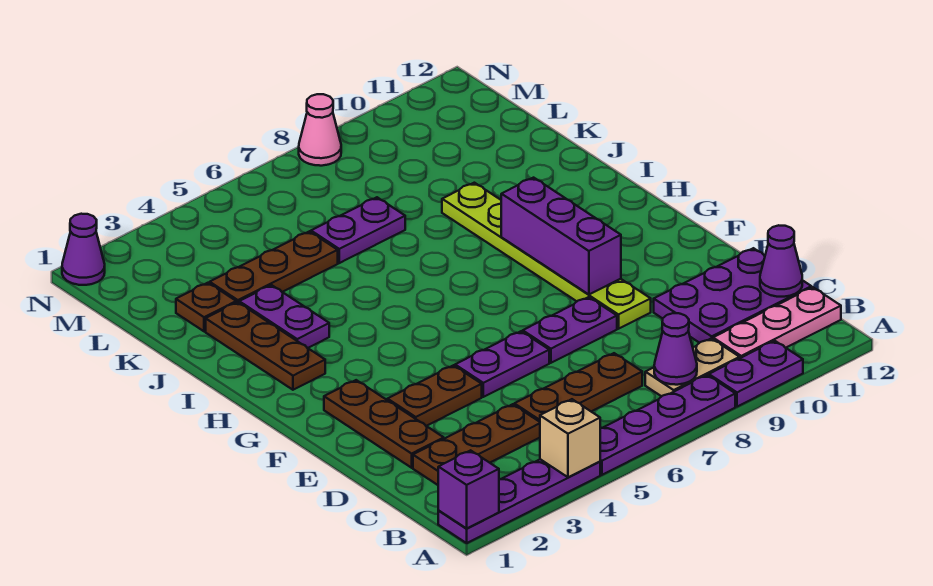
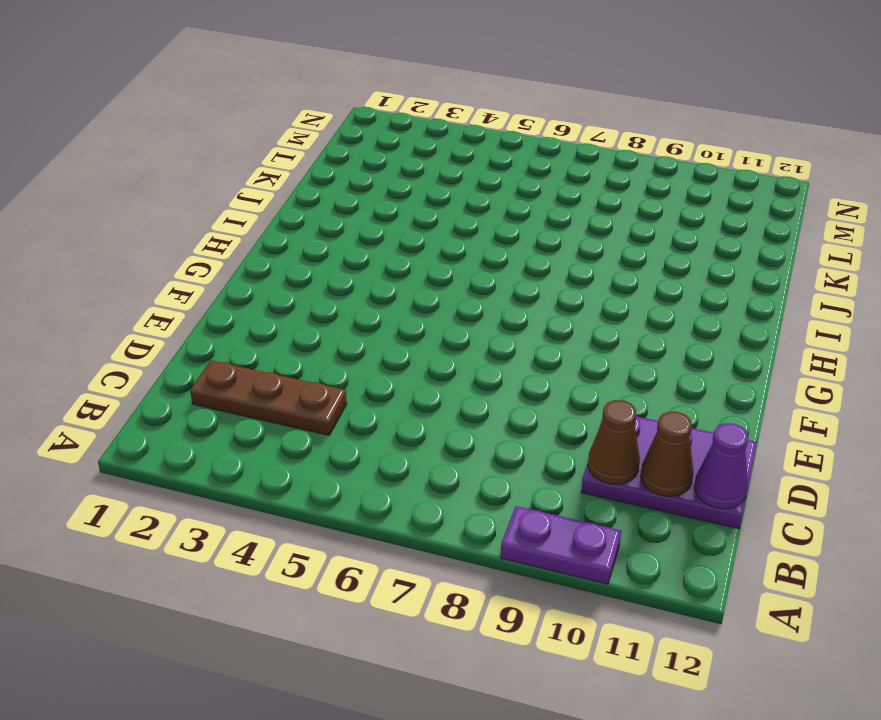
brown cone C10 level 2 -> none
brown cone C11 level 2 -> none
none -> purple plate A1:A4 level 1
none -> purple plate A5:A8 level 1
none -> tan plate B8:B9 level 1

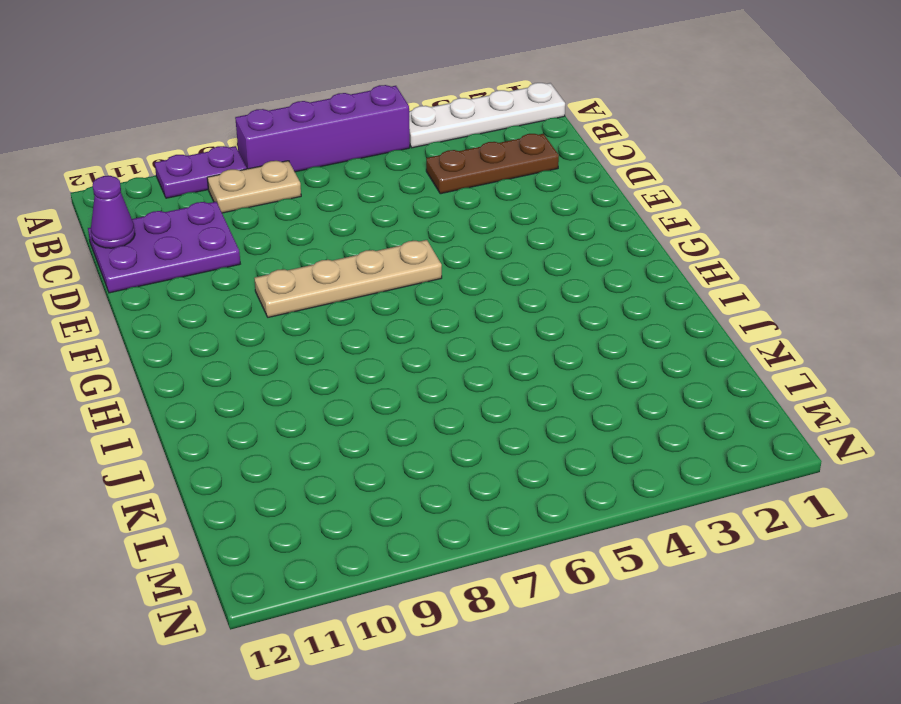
white plate A1:A4 level 1 -> purple plate A1:A4 level 1
purple brick A5:A8 level 1 -> purple plate A5:A8 level 1
tan plate F6:F9 level 1 -> lime plate E9:J9 level 1
none -> pink plate B10:B12 level 1
none -> brown plate C5:C7 level 1
none -> brown plate D2:F2 level 1

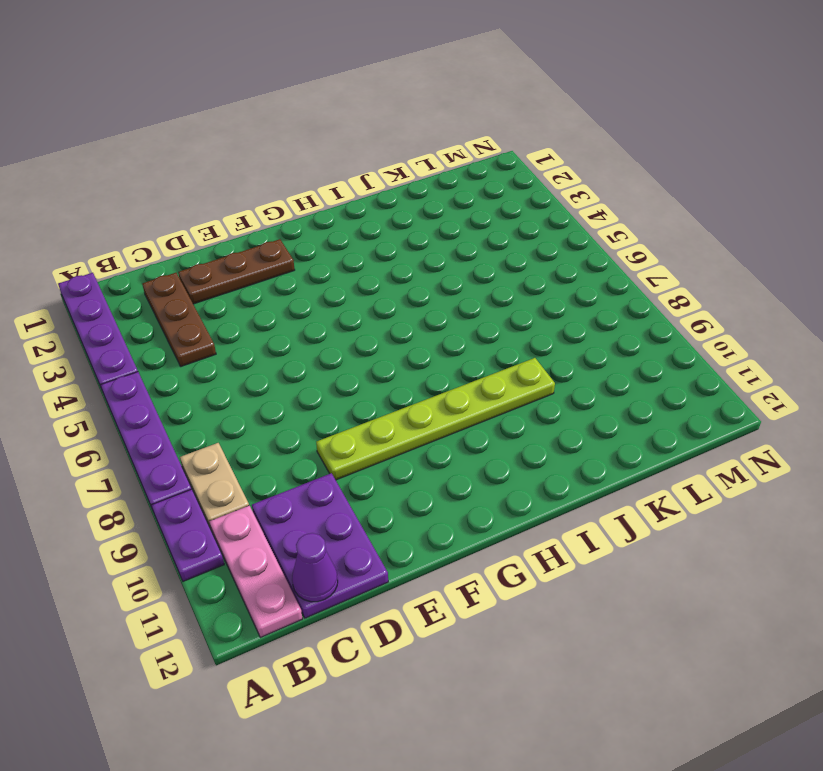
none -> brown plate C5:C7 level 1
none -> brown plate E3:E4 level 1
none -> purple plate E5:E6 level 1

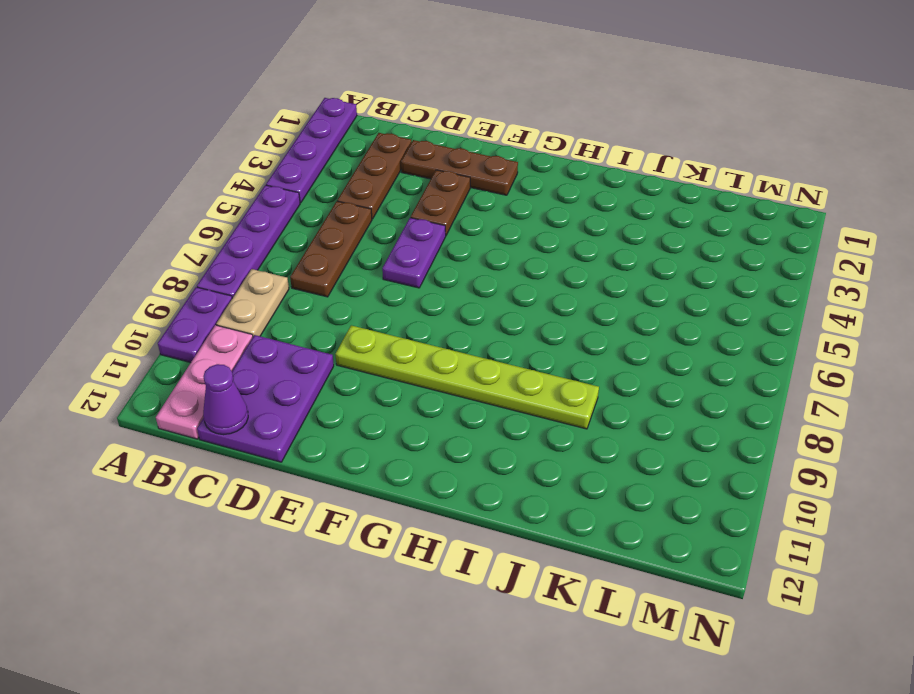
none -> purple plate E7:E8 level 1
none -> brown plate H2:J2 level 1
none -> purple plate I3:J3 level 1

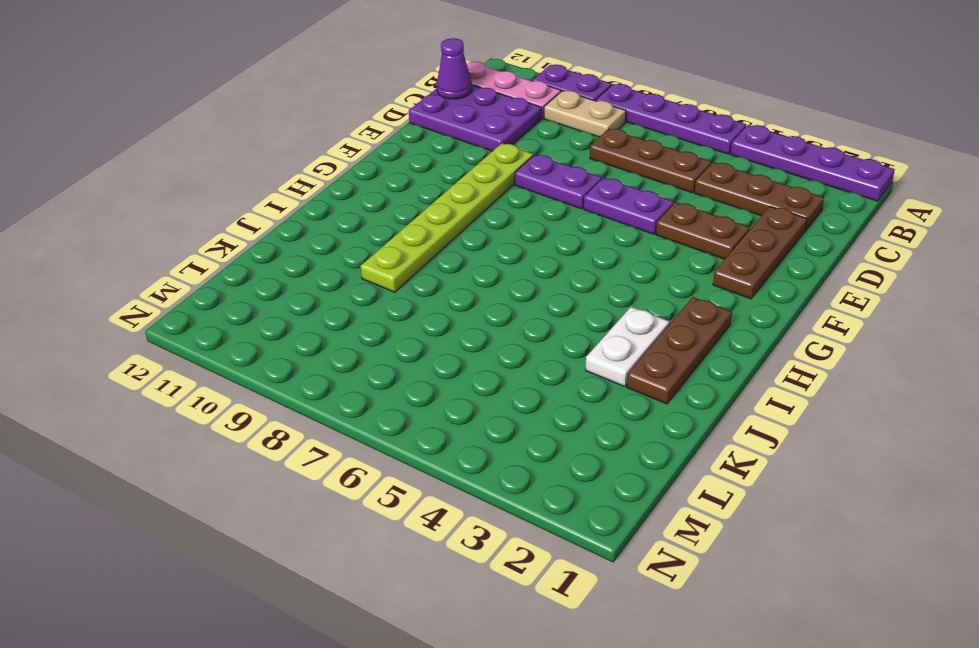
white plate I3:J3 level 1 -> purple plate I3:J3 level 1
none -> brown plate K2 level 1
none -> brown plate K3:K5 level 1
none -> purple plate K6:K7 level 1

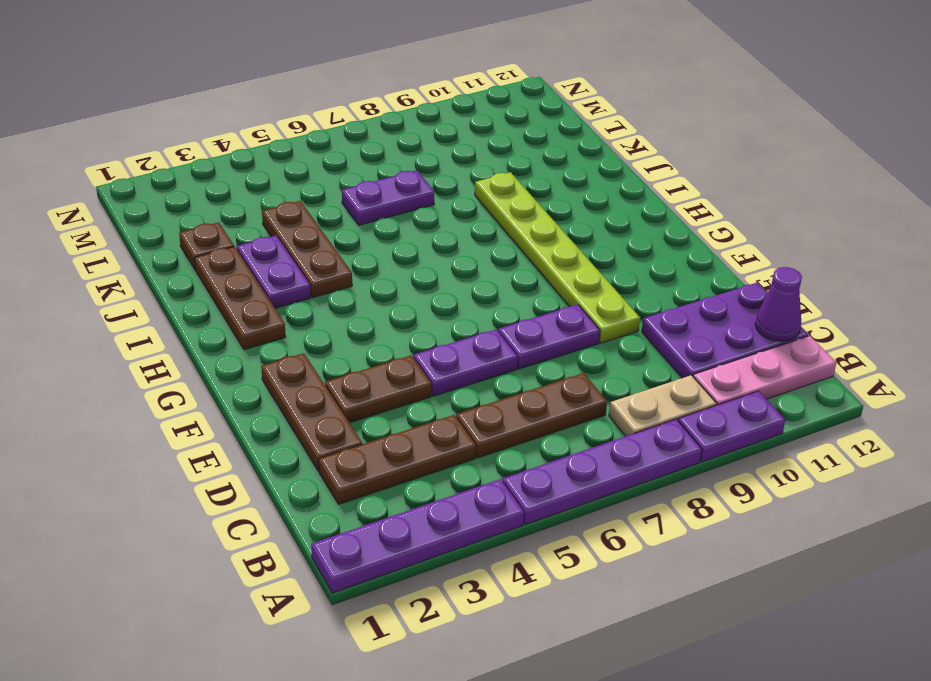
brown plate I4:K4 level 1 -> brown plate K3:K5 level 1
none -> purple cone N1 level 1
none -> pink cone N8 level 1
none -> purple brick A1 level 2

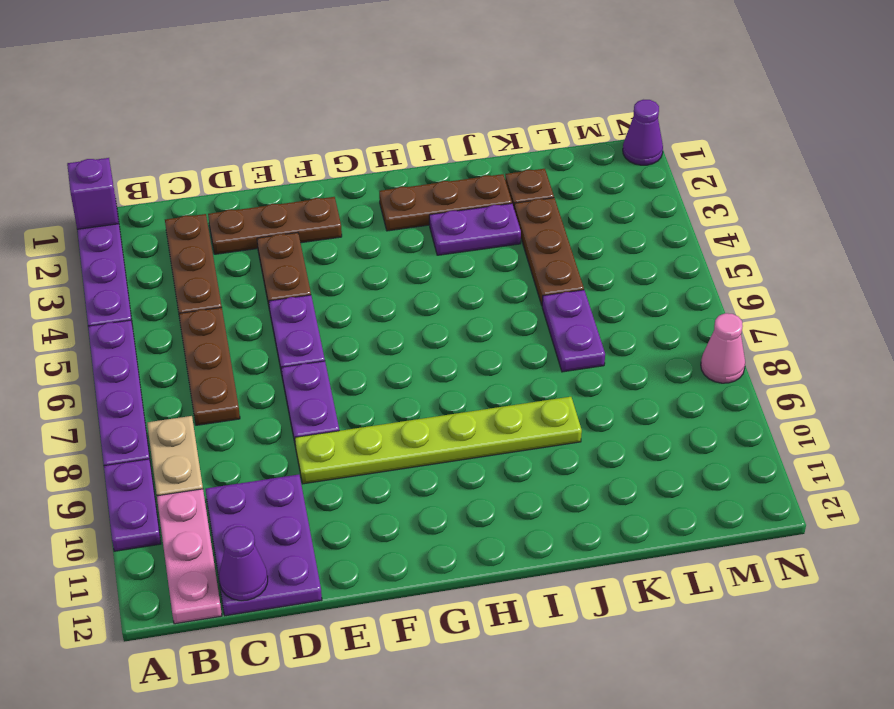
none -> tan brick A4 level 2
none -> purple cone B8 level 2
none -> purple brick F9:H9 level 2

